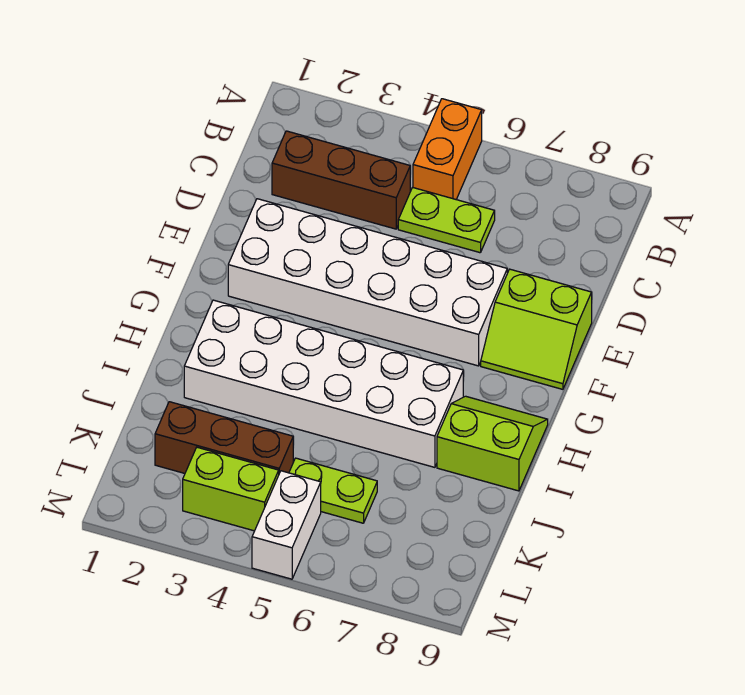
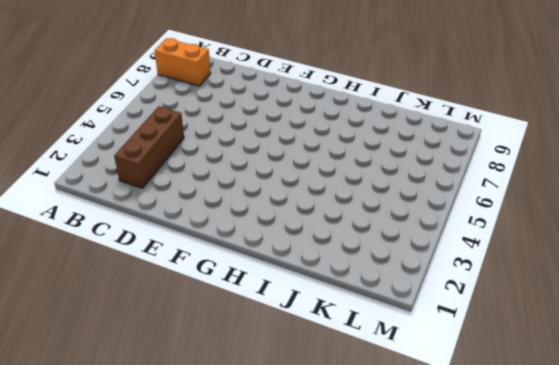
orange brick A8:B8 level 1 -> orange brick A5:B5 level 1
none -> lime plate C5:C6 level 1
none -> white brick E2:F7 level 1

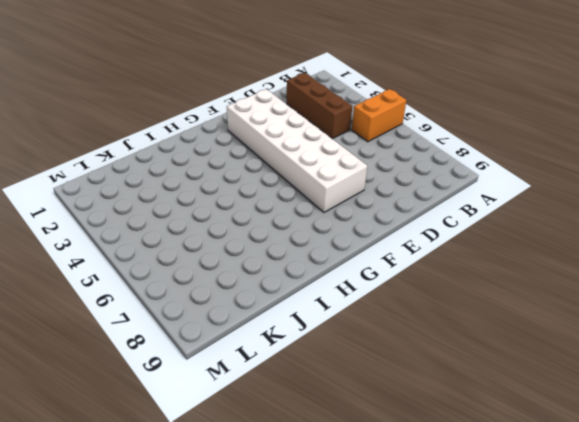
none -> lime plate C5:C6 level 1
none -> lime slope E8:F9 level 1 top E

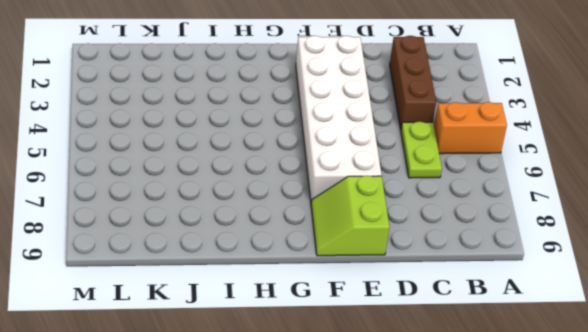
none -> white brick H2:I7 level 1
none -> lime slope H8:I9 level 1 top I

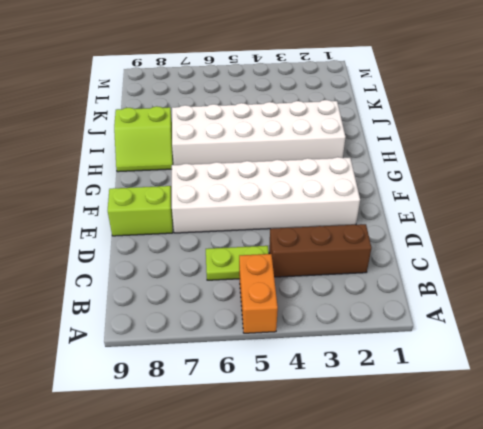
none -> brown brick K2:K4 level 1
none -> lime plate K5:K6 level 1

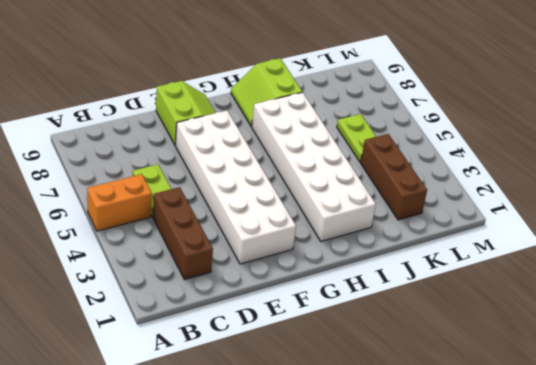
none -> lime brick L3:L4 level 1
none -> white brick L5:M5 level 1

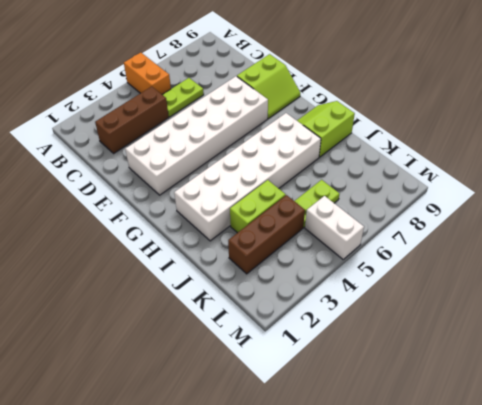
lime brick J3:J4 level 1 -> lime brick L3:L4 level 1

